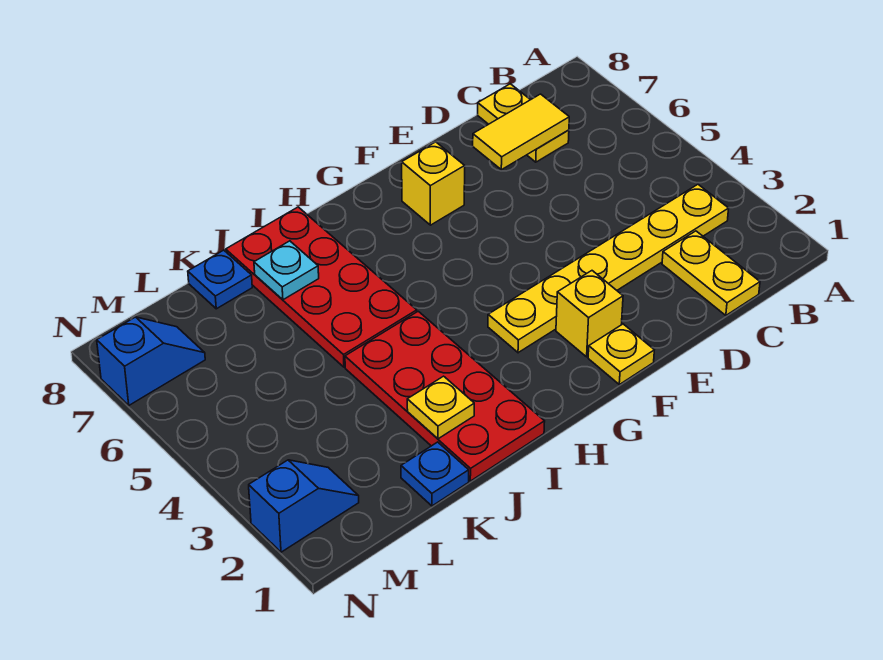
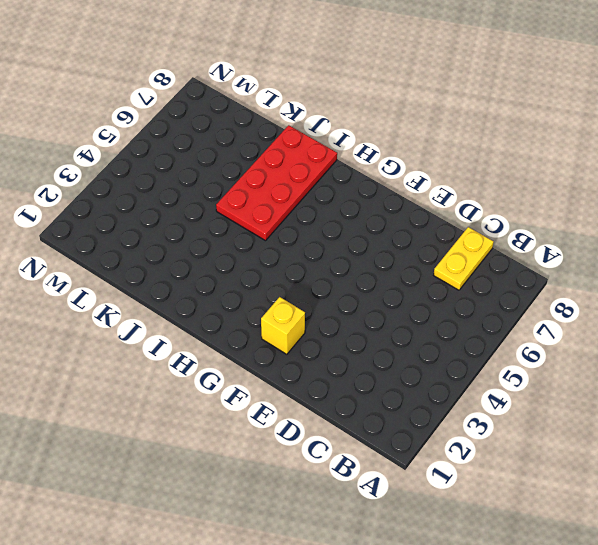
none -> yellow plate B3:G3 level 1
none -> yellow plate C1:C2 level 1
none -> yellow plate F1 level 1

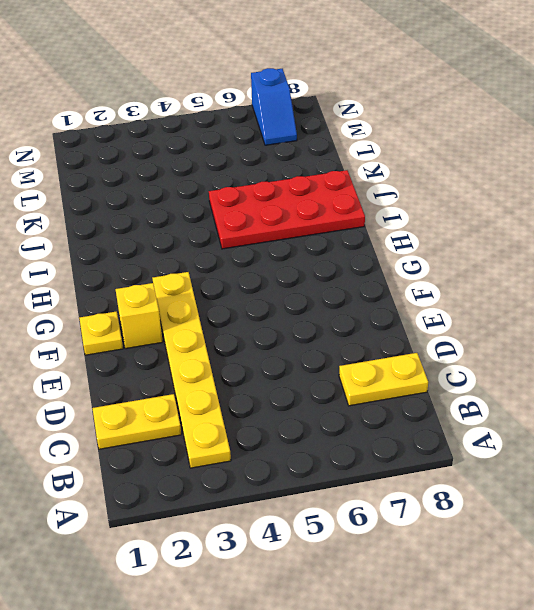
none -> yellow brick F7 level 1
none -> red plate I1:J4 level 1
none -> blue plate K1 level 1

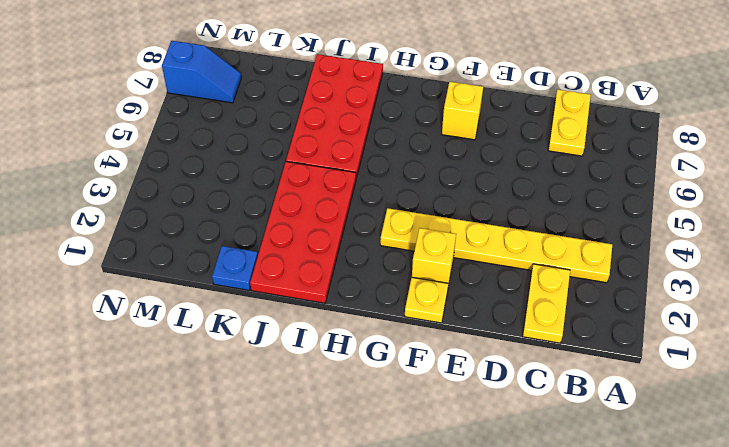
none -> blue plate K8 level 1
none -> blue slope M2:N2 level 1 top N
none -> yellow tile C7:D7 level 2

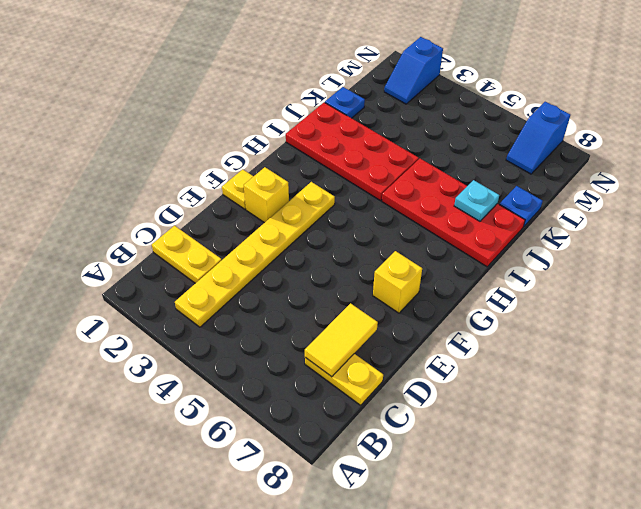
none -> yellow plate J2 level 2

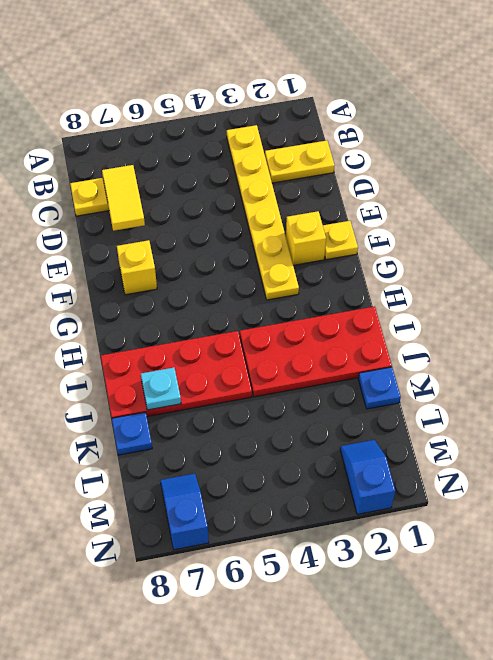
none -> yellow plate J2 level 2

